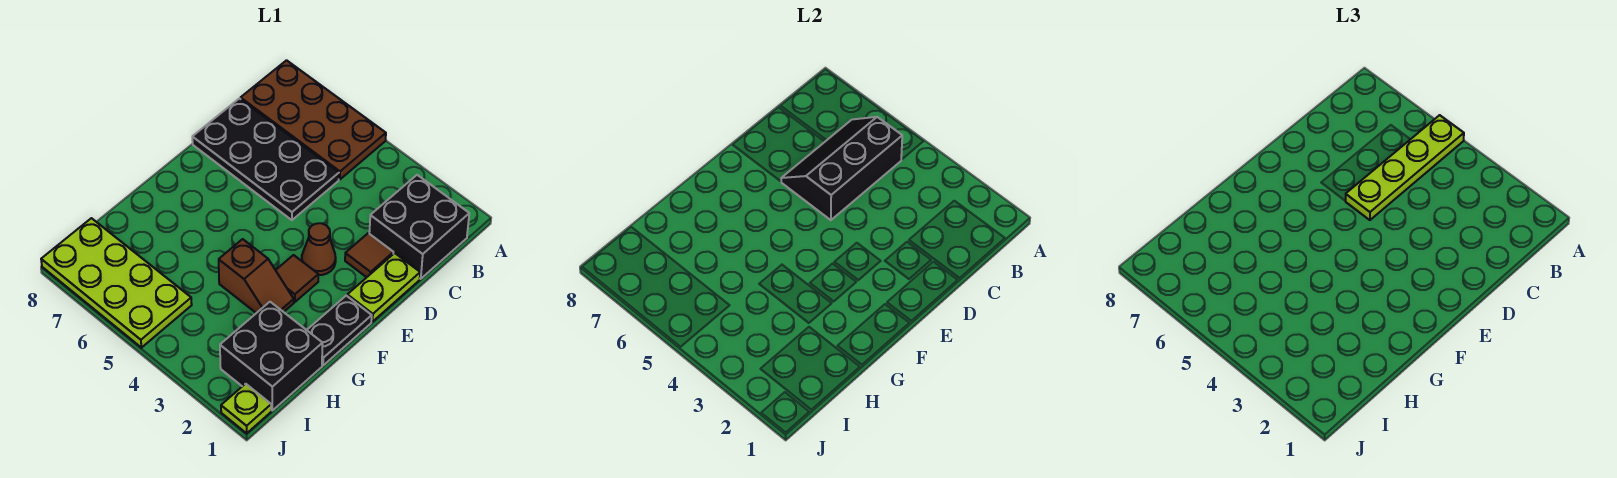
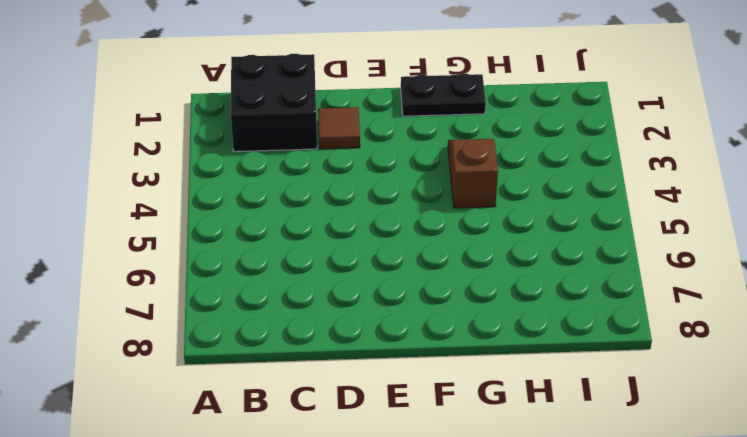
none -> brown plate A5:B8 level 1
none -> black plate C5:D8 level 1
none -> lime plate D1:E1 level 1

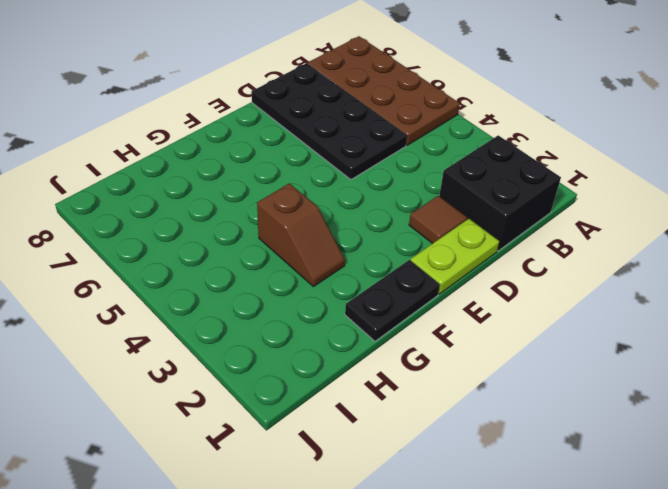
none -> brown cone E3 level 1
none -> brown tile F3 level 1
none -> black brick H1:I2 level 1

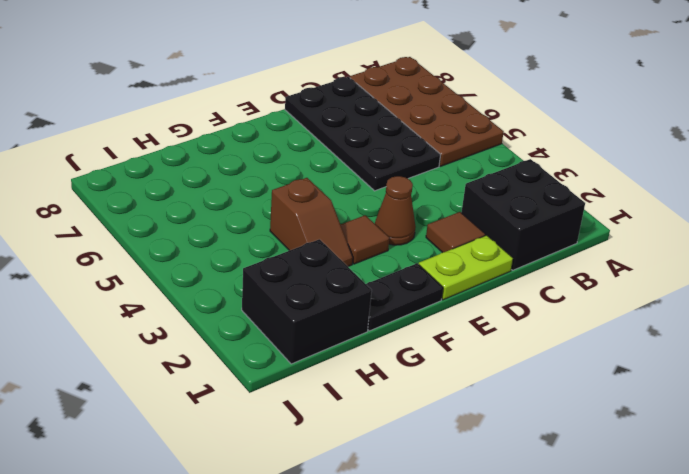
none -> lime plate I5:J8 level 1
none -> lime plate J1 level 1
none -> black slope B5:D6 level 2 top 5

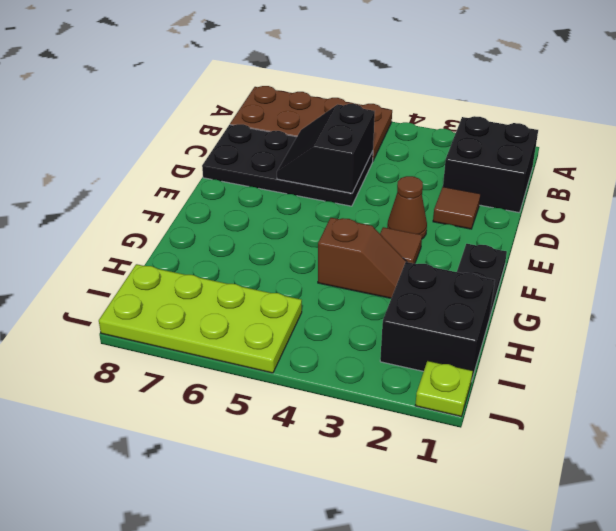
black slope C5:D6 level 2 top 5 -> black slope B5:D6 level 2 top 5
none -> lime plate D1:E1 level 1
none -> lime plate A5:D5 level 3

